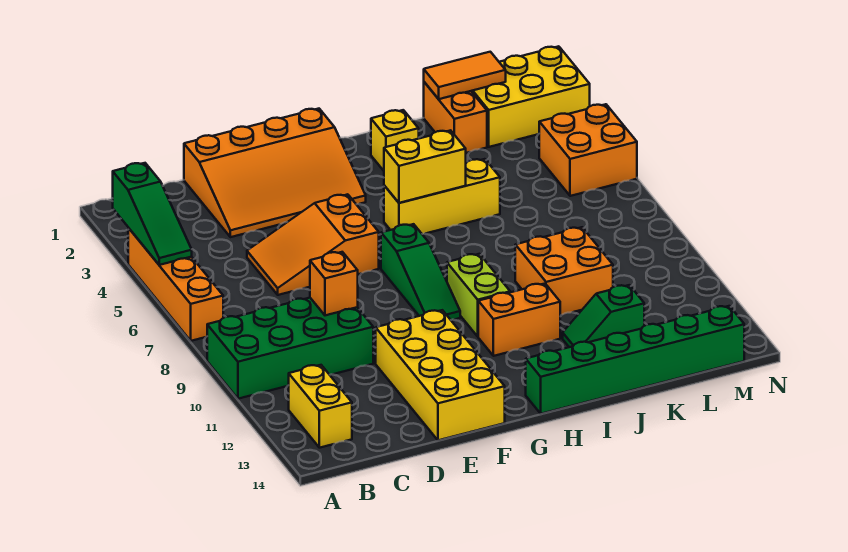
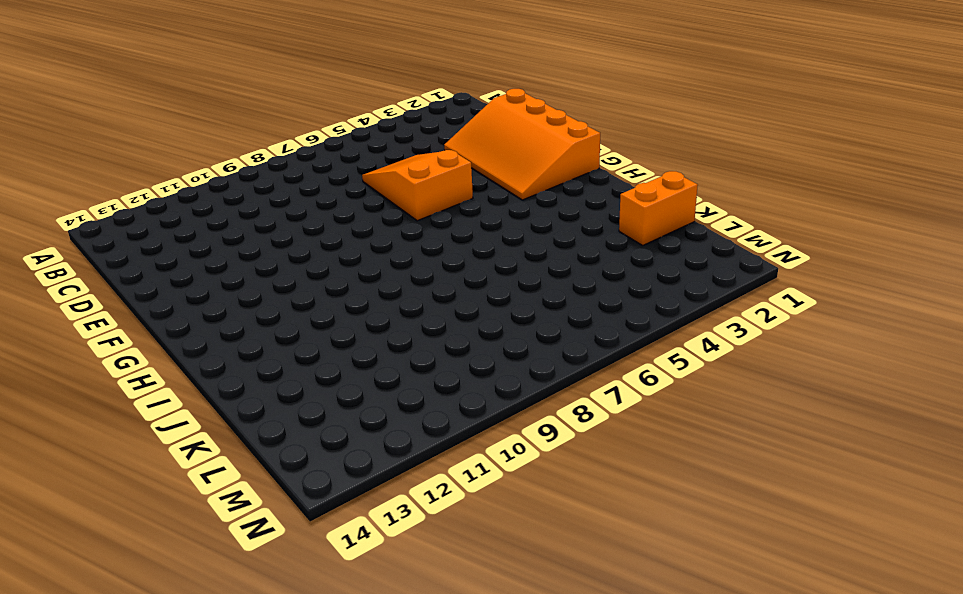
none -> orange brick A4:A7 level 1
none -> green brick A9:D10 level 1
none -> yellow brick B12:B13 level 1

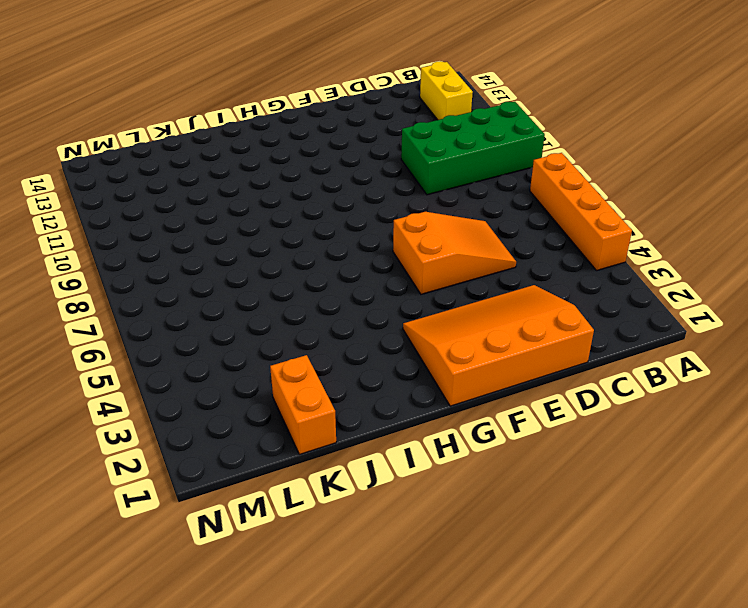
none -> yellow brick E11:F14 level 1
none -> green slope G7:G9 level 1 top 7
none -> yellow brick H5:J5 level 1

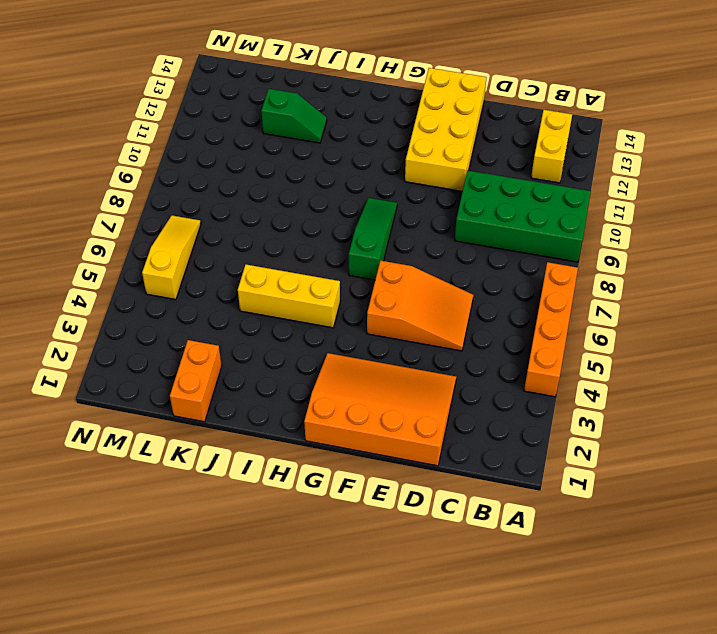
yellow slope M5:M7 level 1 top 5 -> orange brick M4:N5 level 1
none -> lime brick H9:H10 level 1
none -> orange brick H11:I11 level 1
none -> green brick H14:M14 level 1

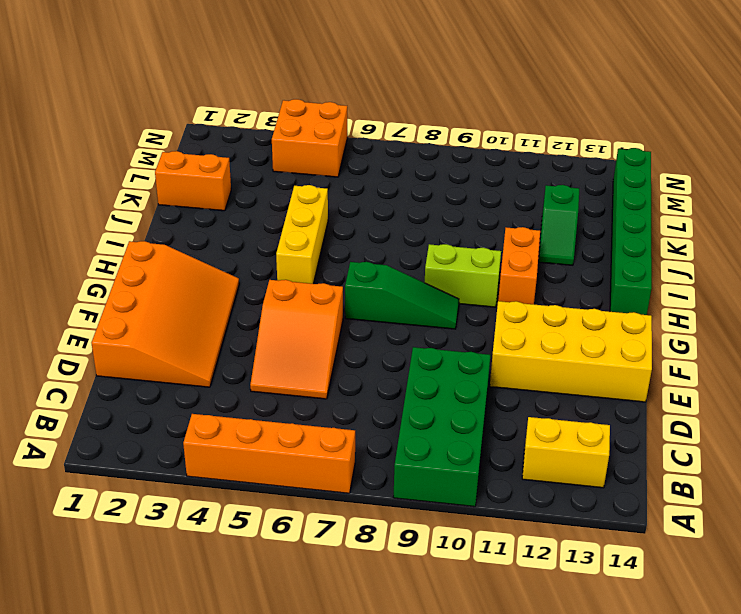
none -> yellow brick I2 level 1
none -> orange brick J9:K10 level 1
none -> yellow brick L1:N2 level 1

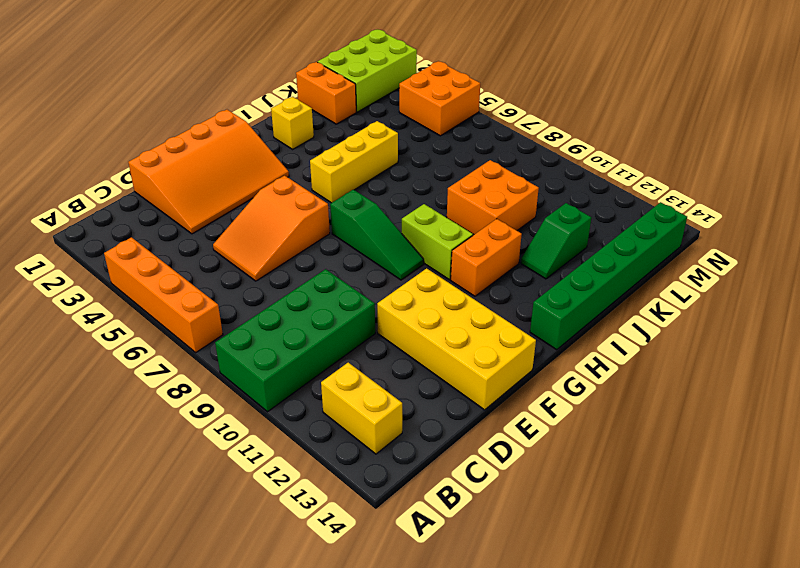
lime brick L1:N2 level 1 -> yellow brick L1:N2 level 1
none -> green slope A3:A5 level 2 top 3
none -> orange brick D9 level 2
none -> yellow brick H5:I5 level 2

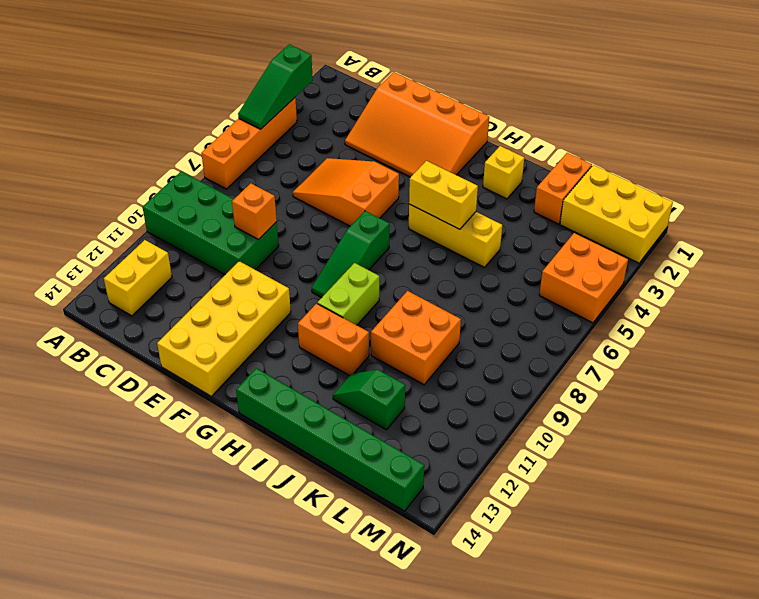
none -> orange tile K1:L1 level 2

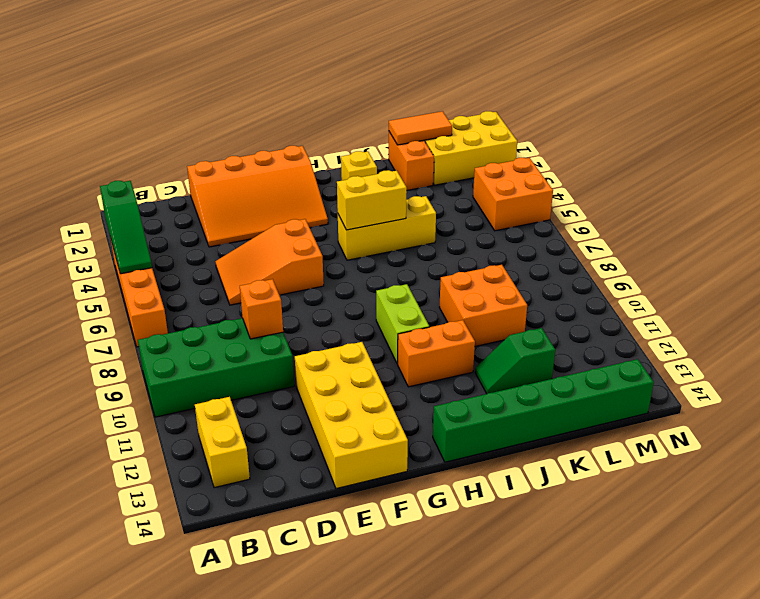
none -> green slope G7:G9 level 1 top 7

